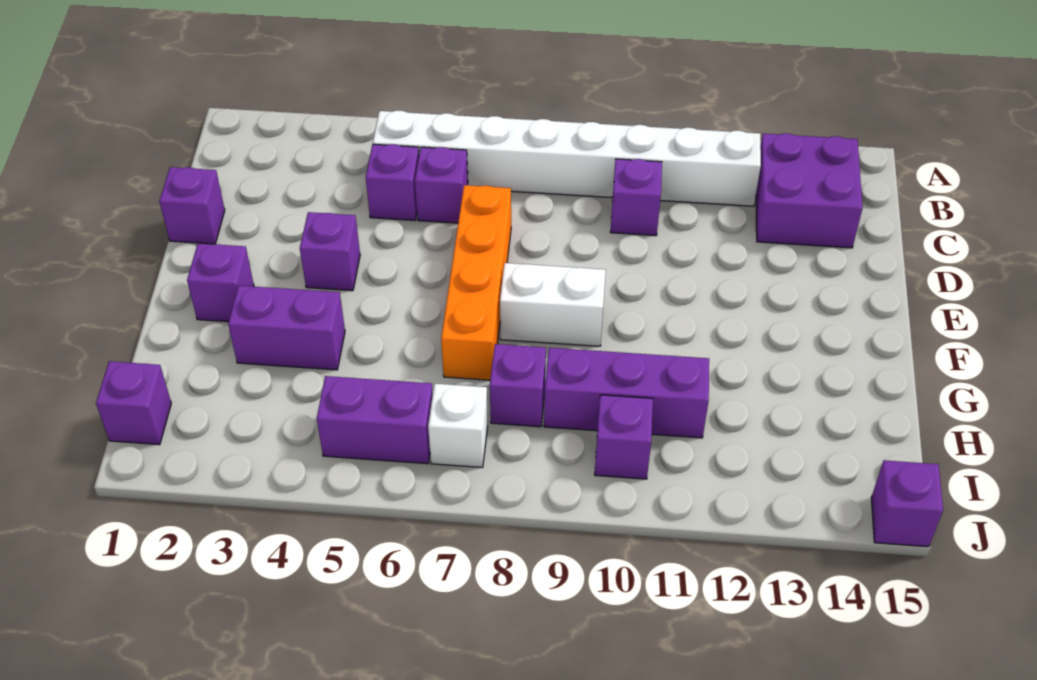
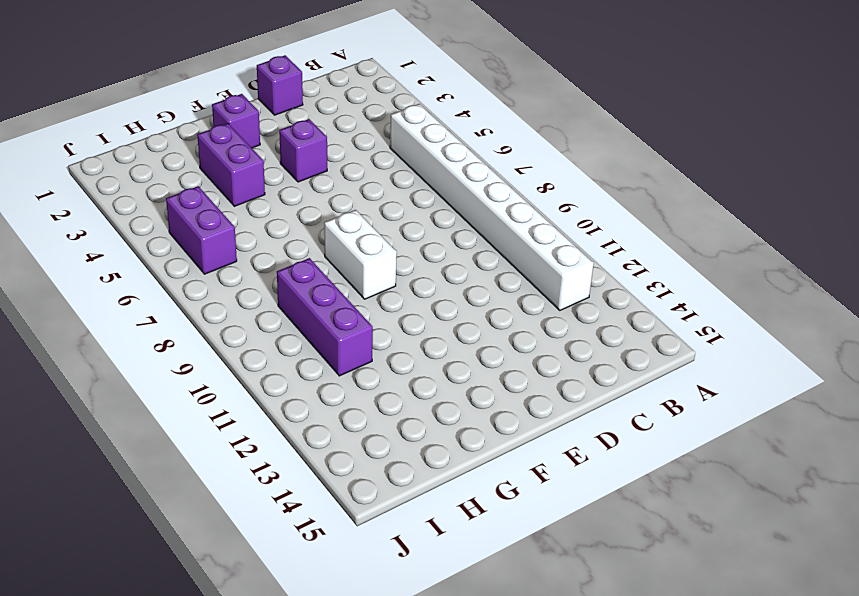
none -> purple brick B13:C14 level 1
none -> purple brick C5 level 1
none -> purple brick C6 level 1

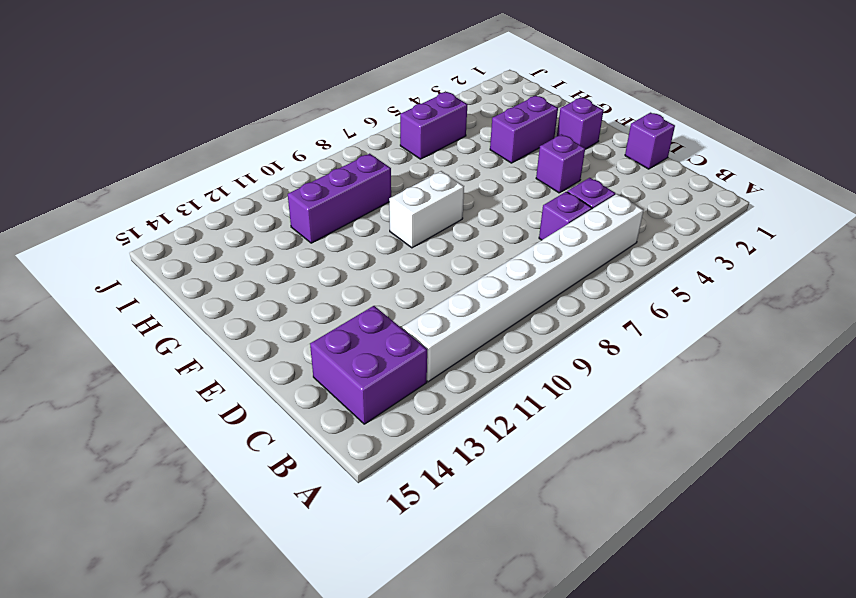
none -> purple brick C10 level 1
none -> orange brick D7:G7 level 1
none -> purple brick H8 level 1

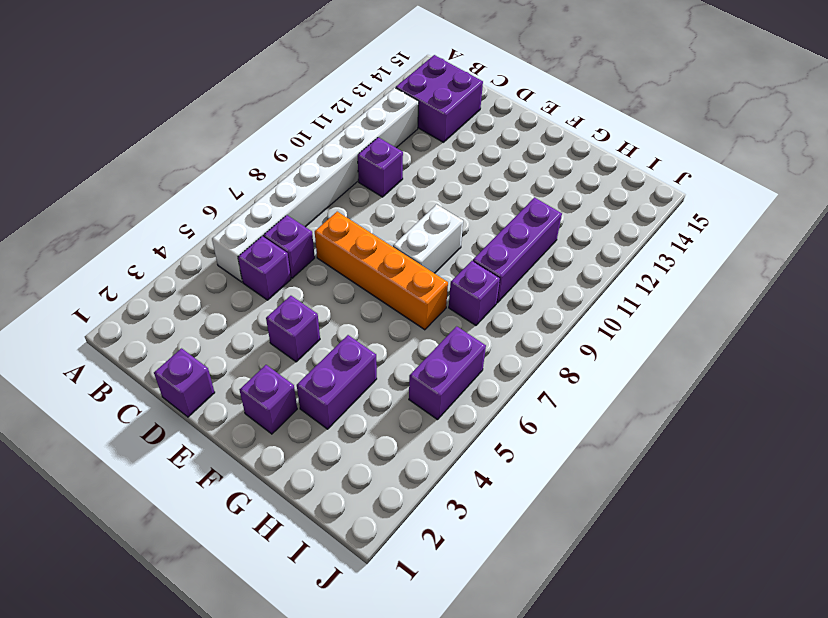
none -> purple brick I1 level 1
none -> white brick I7 level 1
none -> purple brick I10 level 1

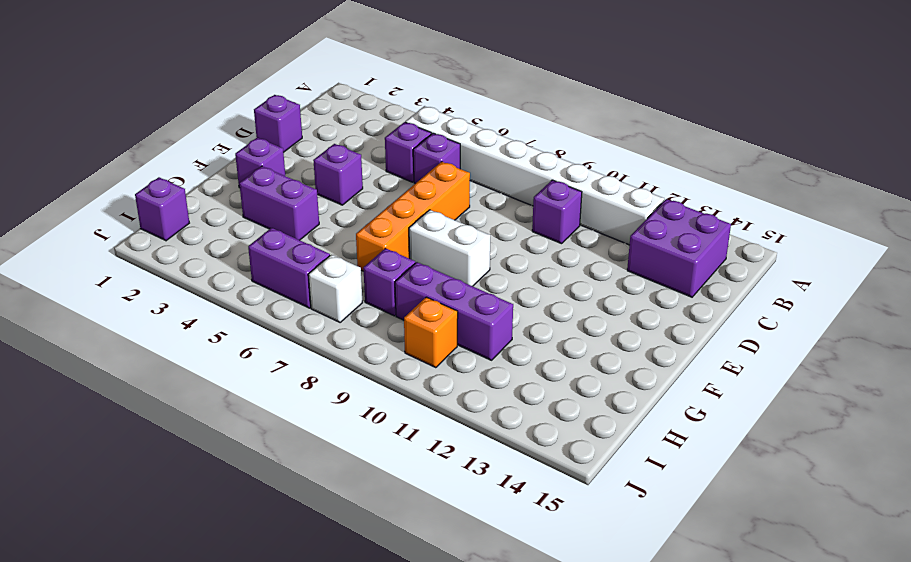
orange brick I10 level 1 -> purple brick I10 level 1
none -> purple brick J15 level 1

